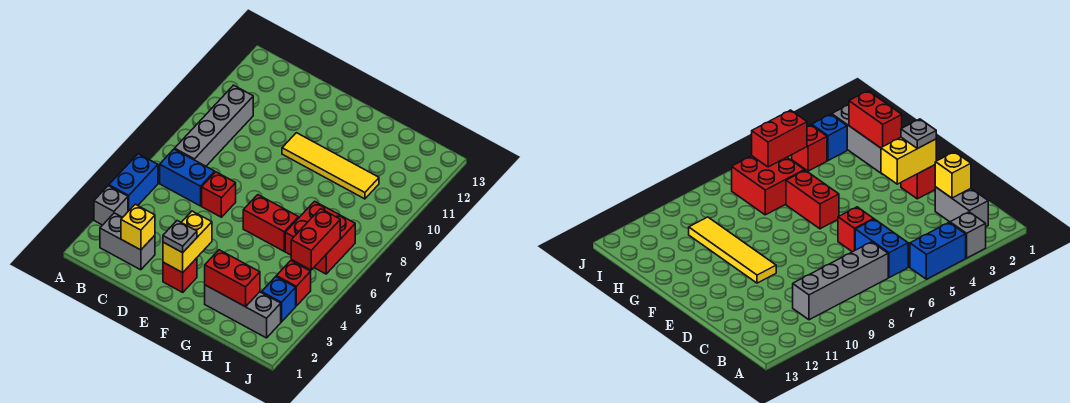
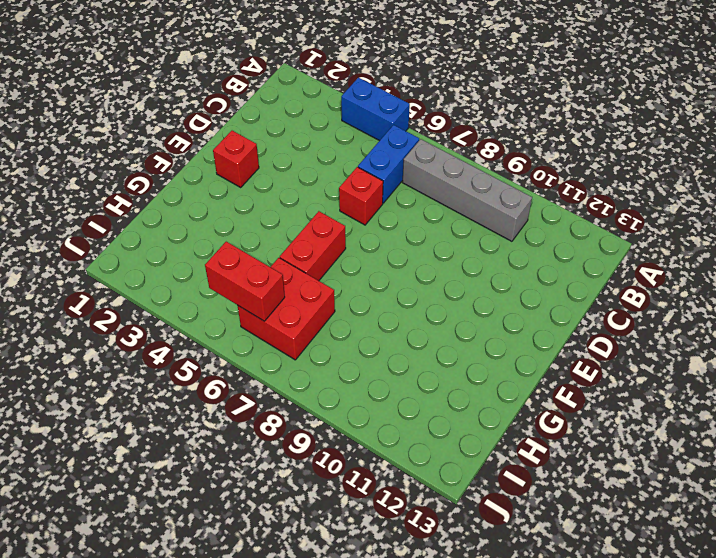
none -> grey brick A3 level 1
none -> grey brick B2:C2 level 1
none -> yellow tile E10:H10 level 1

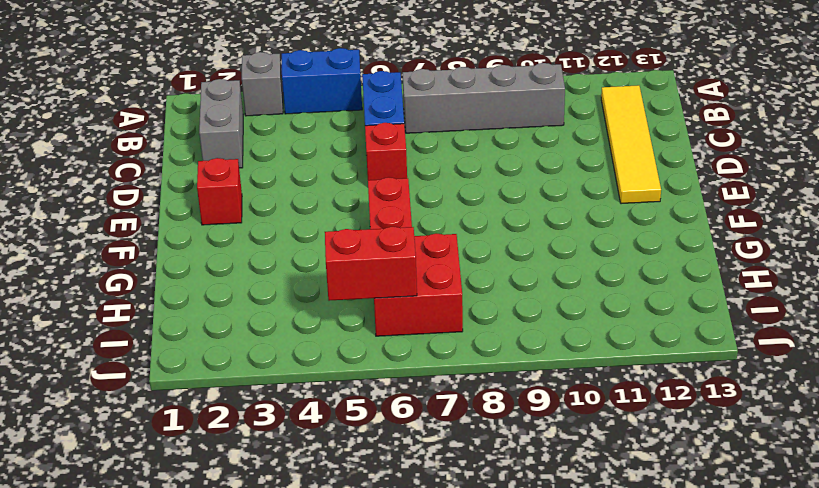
yellow tile B12:E12 level 1 -> yellow tile E10:H10 level 1
none -> grey brick G2:I2 level 1
none -> blue brick I3 level 1
none -> red brick I4 level 1

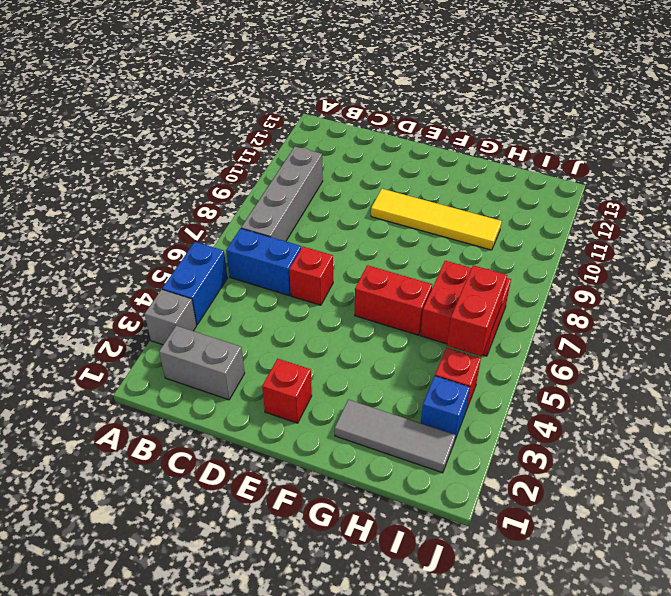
grey tile G2:I2 level 1 -> grey brick G2:I2 level 1
none -> yellow brick C2 level 2
none -> yellow brick E2:E3 level 2
none -> red brick G2:H2 level 2

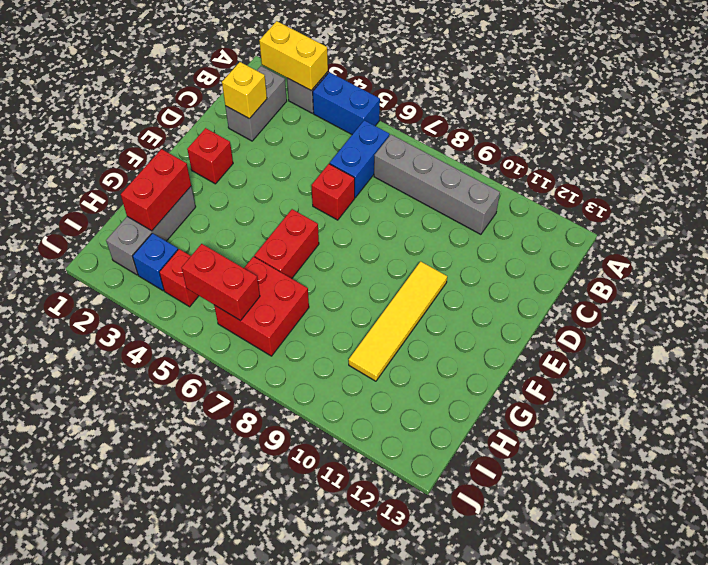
yellow brick A2:A3 level 2 -> yellow brick E2:E3 level 2
none -> grey plate E2 level 3

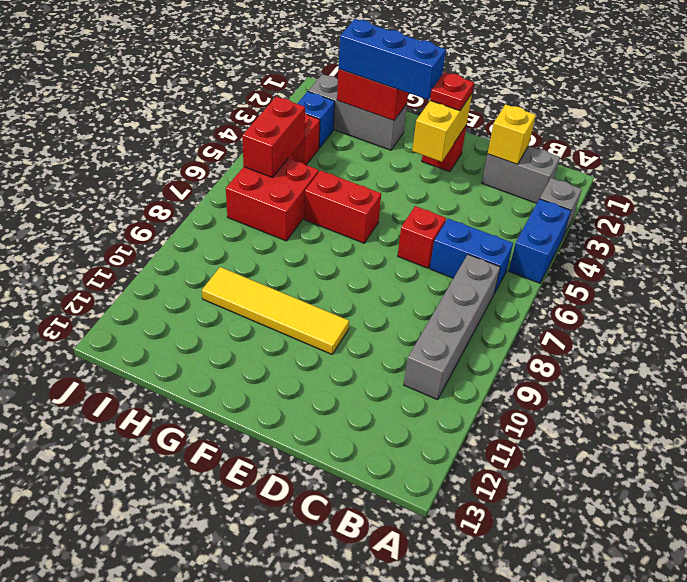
red plate E2 level 3 -> grey plate E2 level 3
blue brick F2:H2 level 3 -> none

